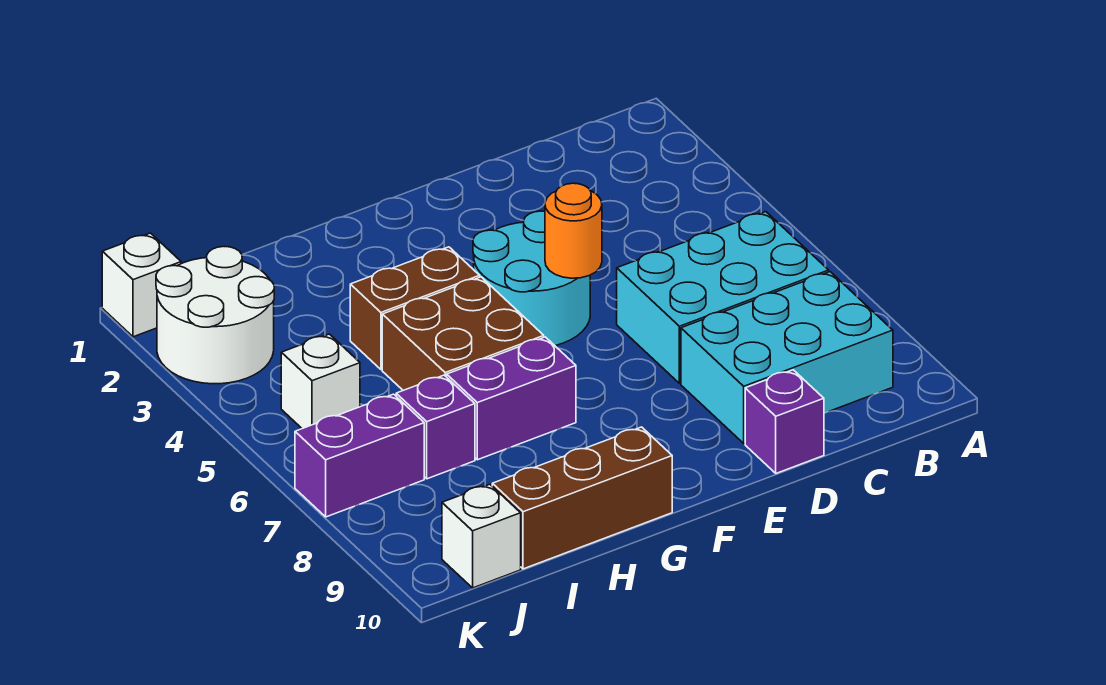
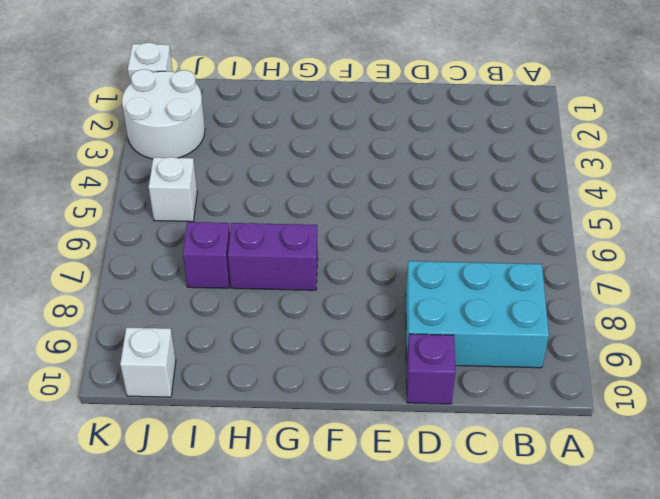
none -> cyan brick B6:D7 level 1
none -> cyan round brick E4:F5 level 1
none -> brown brick G4:H4 level 1

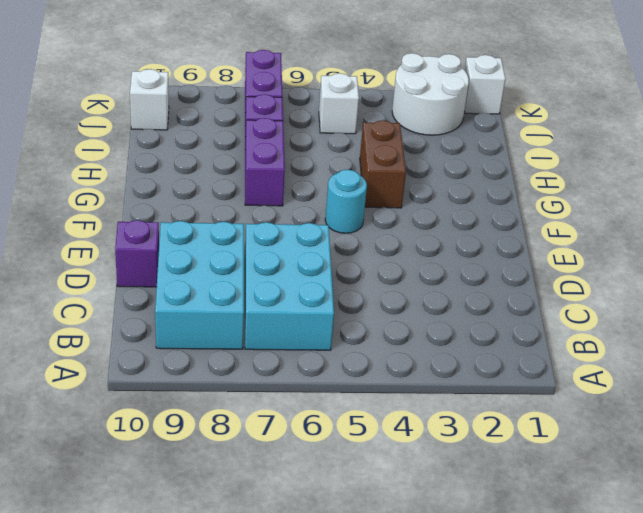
cyan round brick F5 level 1 -> cyan round brick E4:F5 level 1
none -> brown brick G5:H6 level 1
none -> brown brick G10:I10 level 1
none -> orange round brick E5 level 2

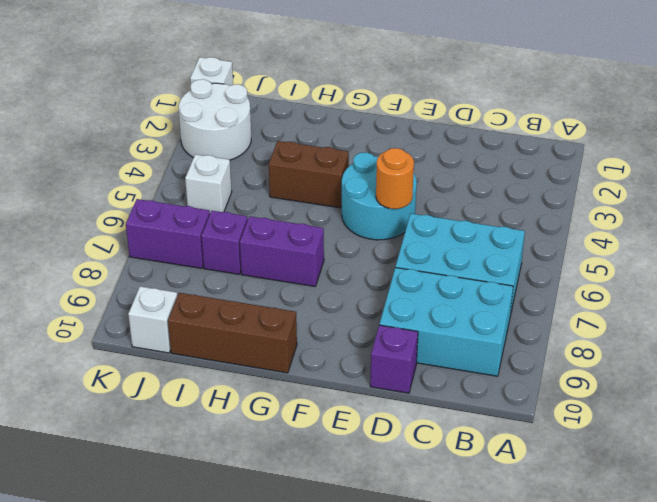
none -> brown brick G5:H6 level 1

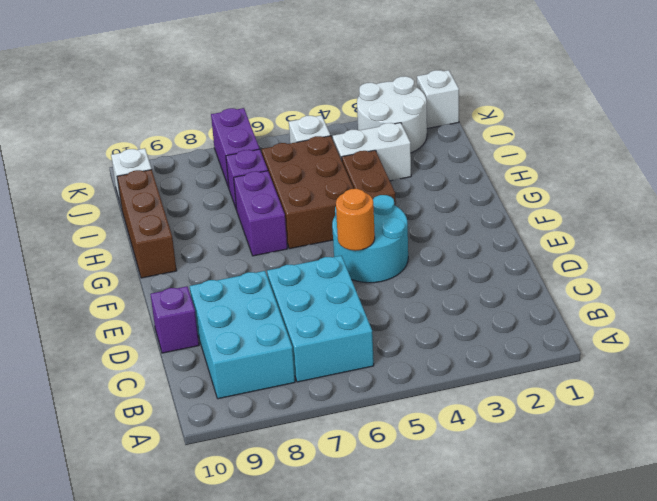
brown brick G5:I6 level 1 -> brown brick G5:H6 level 1
white brick I3:I4 level 1 -> none

